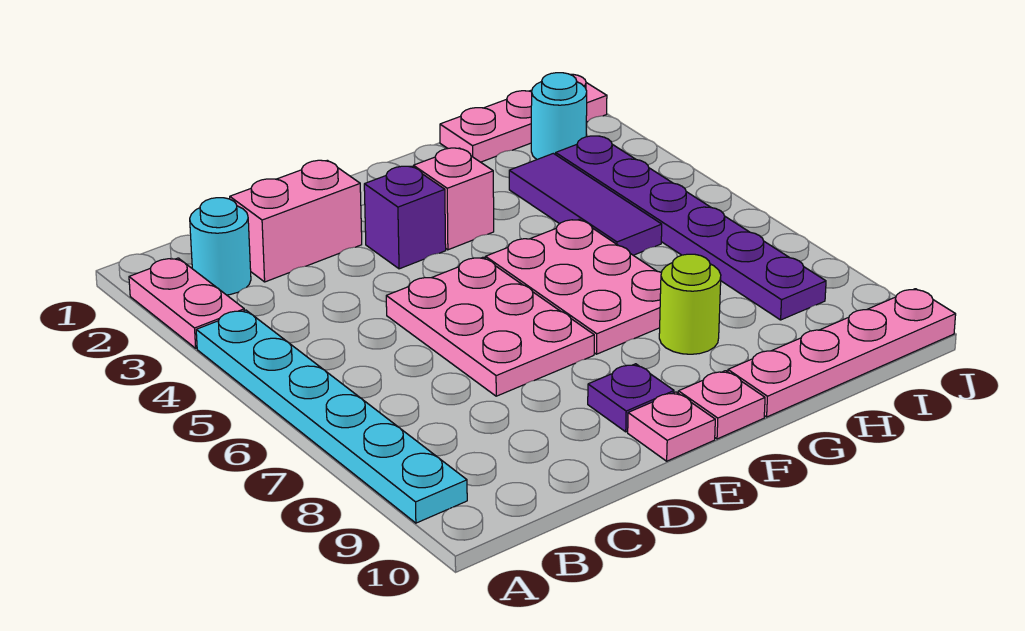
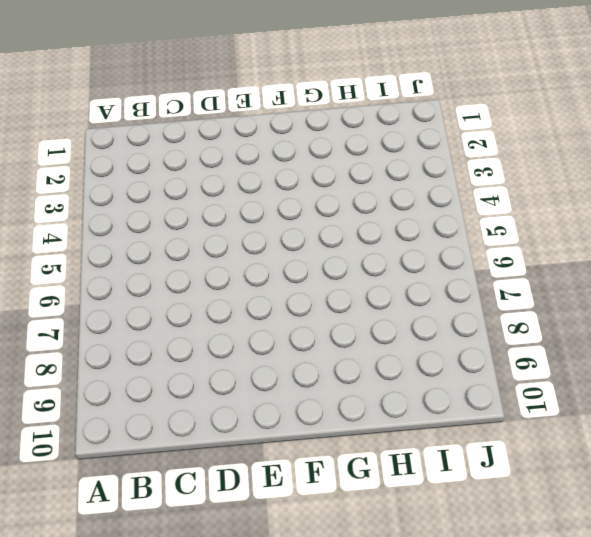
none -> pink plate A2:A3 level 1
none -> cyan plate A4:A9 level 1
none -> cyan round brick B2 level 1

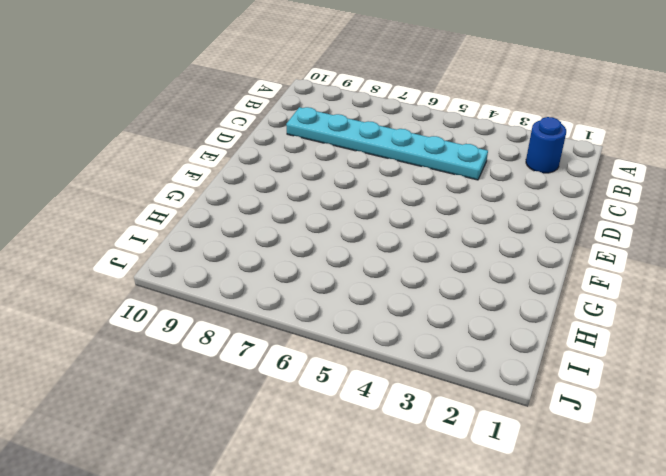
blue round brick B2 level 1 -> cyan round brick B2 level 1
cyan plate C4:C9 level 1 -> cyan plate A4:A9 level 1
none -> pink plate A2:A3 level 1
none -> pink brick C2:D2 level 1
none -> pink plate D5:E7 level 1

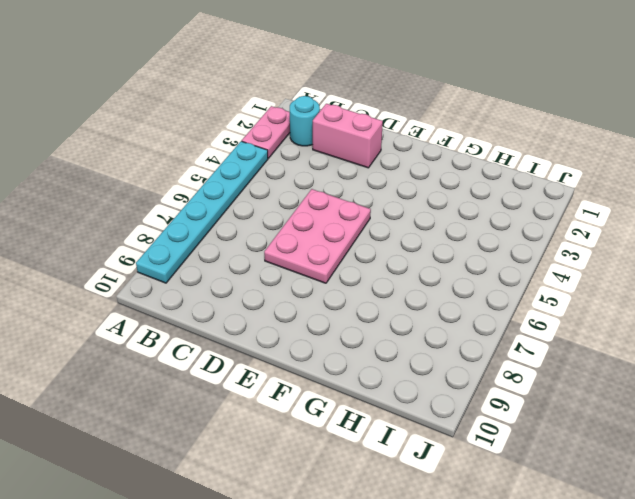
none -> purple brick E3 level 1
none -> purple plate E9 level 1
none -> pink plate E10 level 1

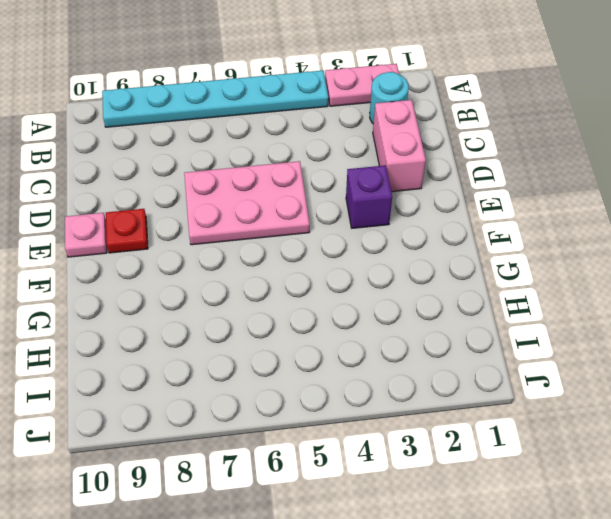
red plate E9 level 1 -> purple plate E9 level 1
none -> pink brick F3 level 1
none -> pink plate F5:G7 level 1
none -> pink plate F10 level 1

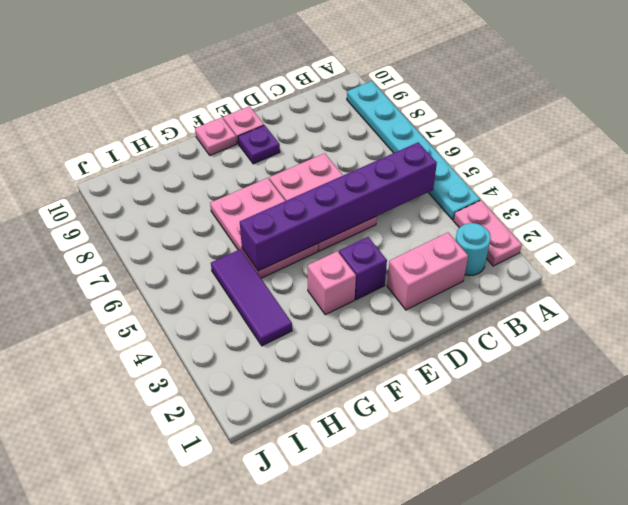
purple brick B5:G5 level 2 -> none
none -> lime round brick G8 level 1
none -> pink plate G10:J10 level 1
none -> pink plate H1:J1 level 1

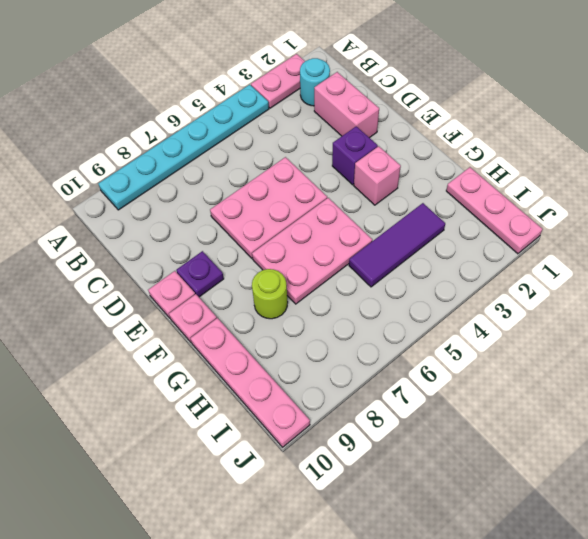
none -> cyan round brick I2 level 1
none -> purple plate I3:I8 level 1

